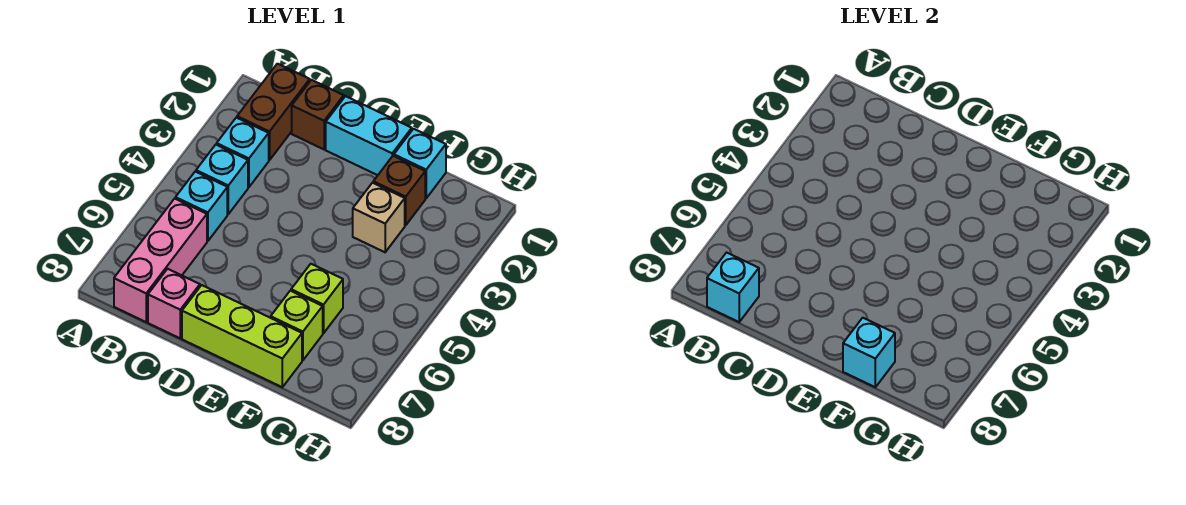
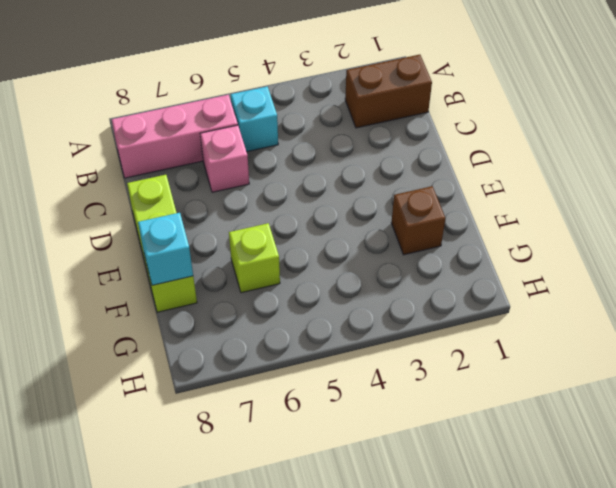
pink brick C6 level 1 -> pink brick C8 level 1
none -> cyan brick B3 level 1
none -> cyan brick B4 level 1
none -> brown brick C1 level 1

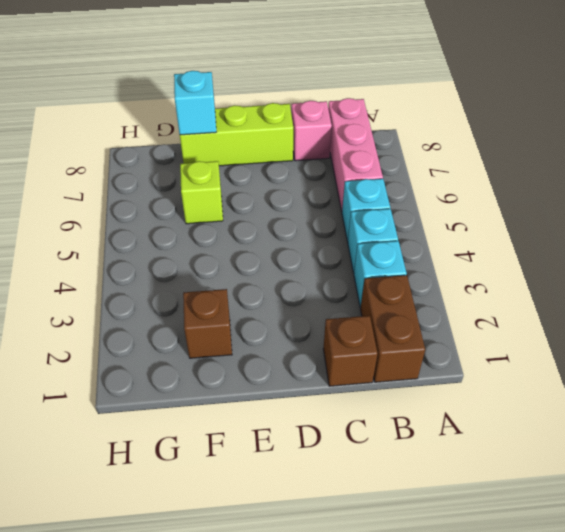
none -> cyan brick D1:E1 level 1
none -> cyan brick F1 level 1
none -> tan brick F3 level 1

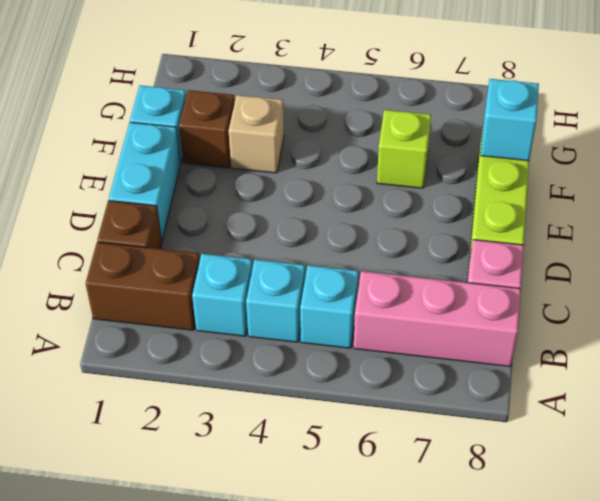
none -> lime brick F7 level 1
none -> cyan brick B8 level 2

